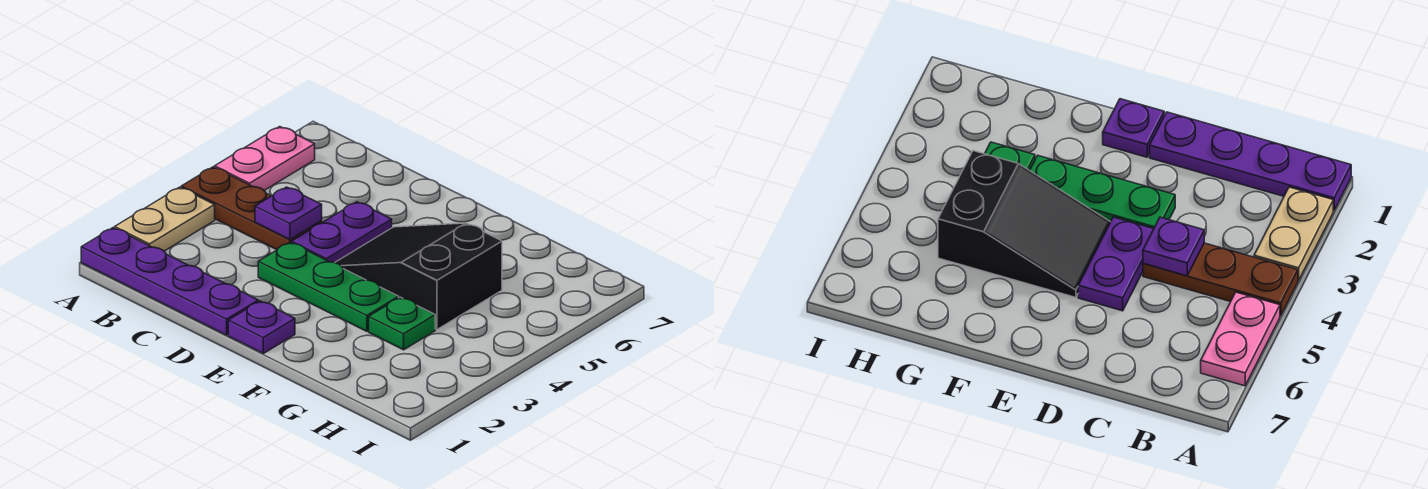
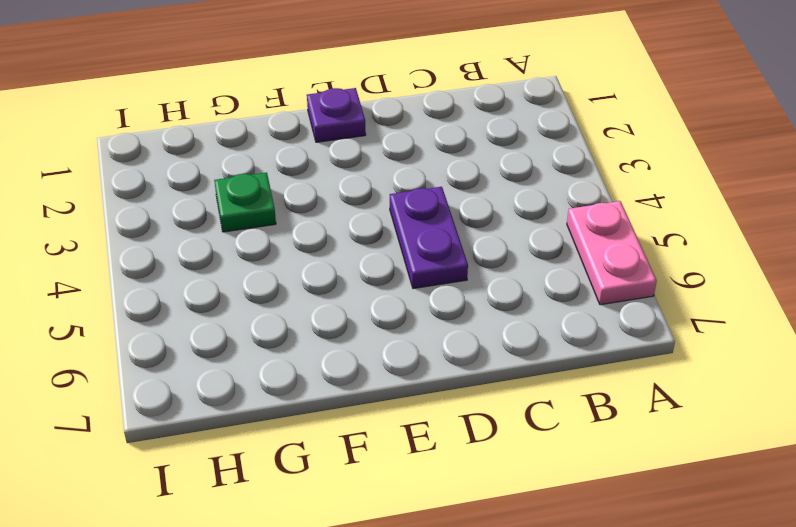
none -> purple plate A1:D1 level 1
none -> tan plate A2:A3 level 1

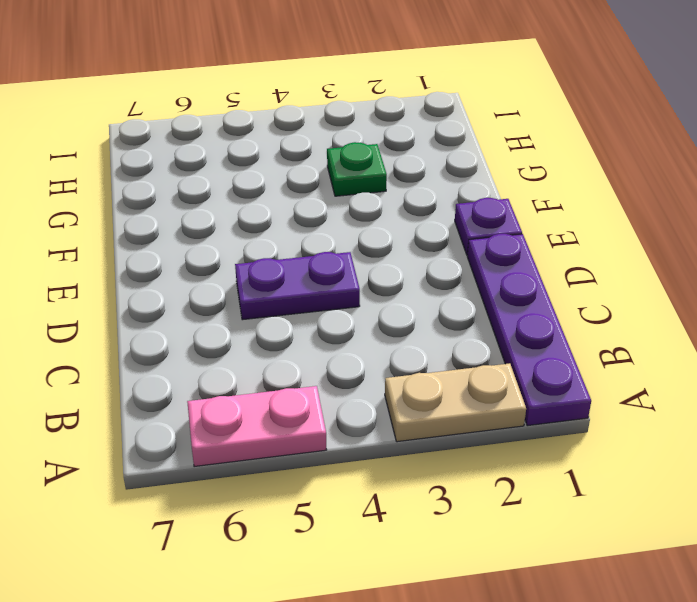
none -> brown plate A4:C4 level 1
none -> green plate D3:F3 level 1

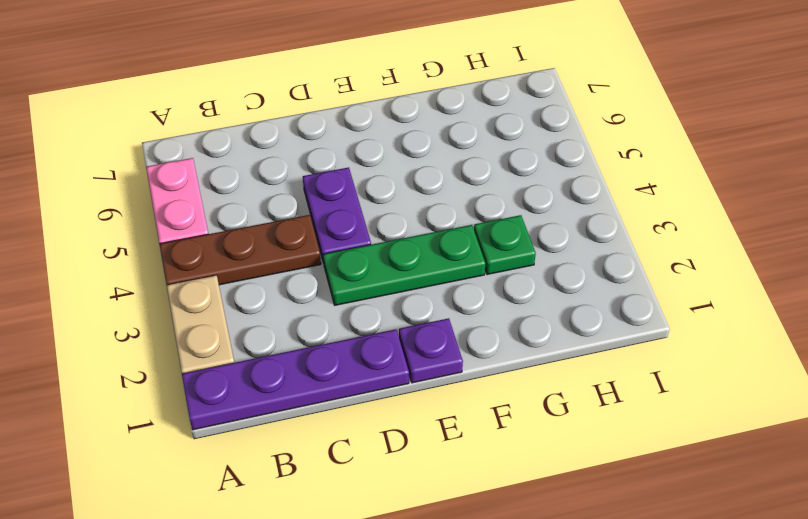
none -> black slope E4:G5 level 1 top G
none -> purple plate C4 level 2

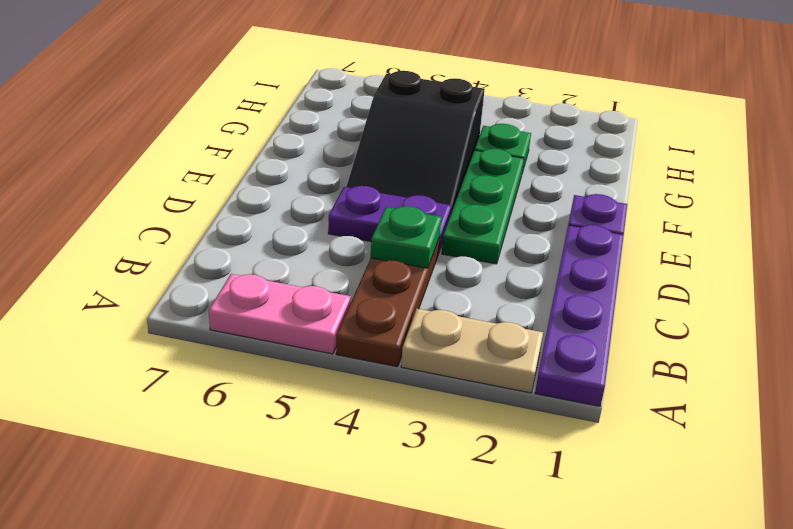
green plate C4 level 2 -> purple plate C4 level 2

